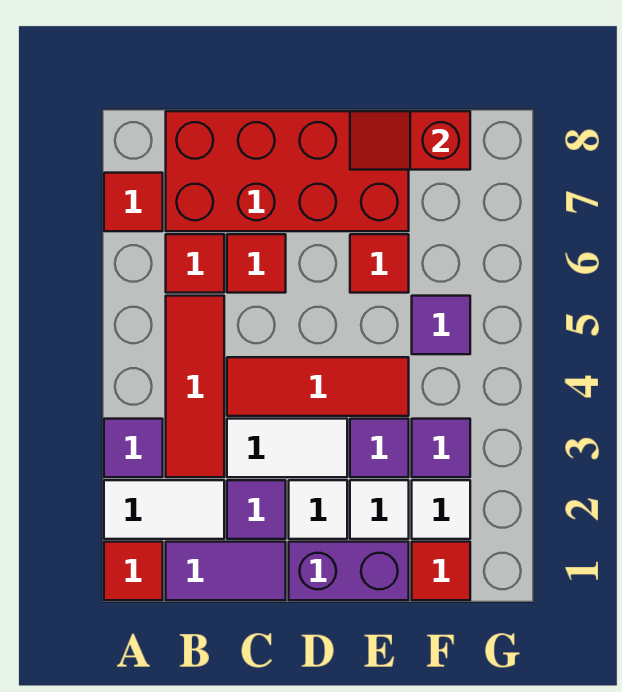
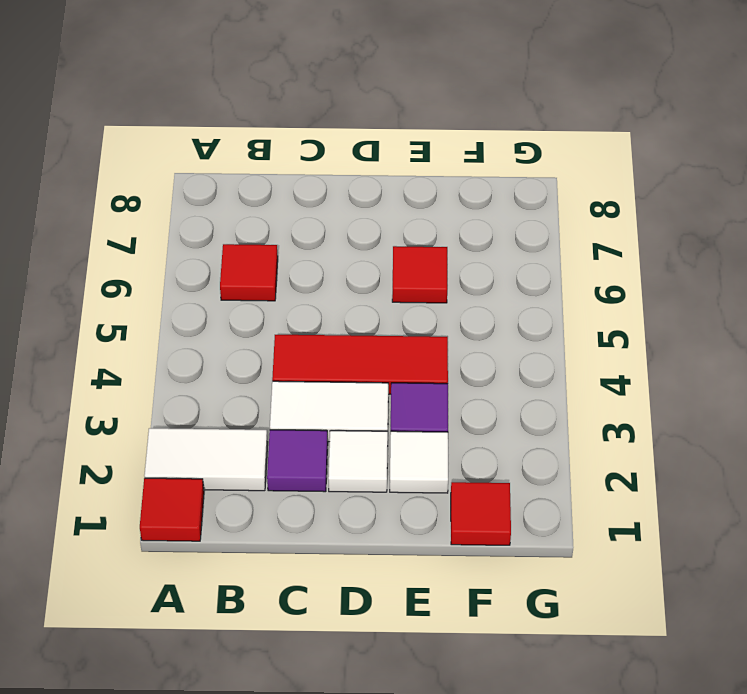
none -> purple tile A3 level 1
none -> red tile A7 level 1
none -> purple tile B1:C1 level 1

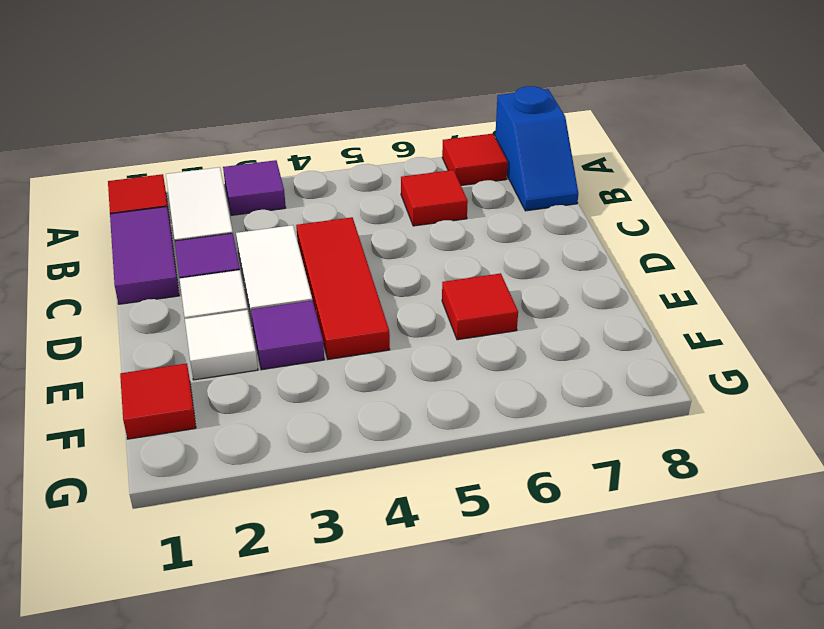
blue slope A8:B8 level 1 top A -> red brick B7:E8 level 1
none -> red tile B3:B5 level 1
none -> red tile C6 level 1
none -> purple brick D1:E1 level 1

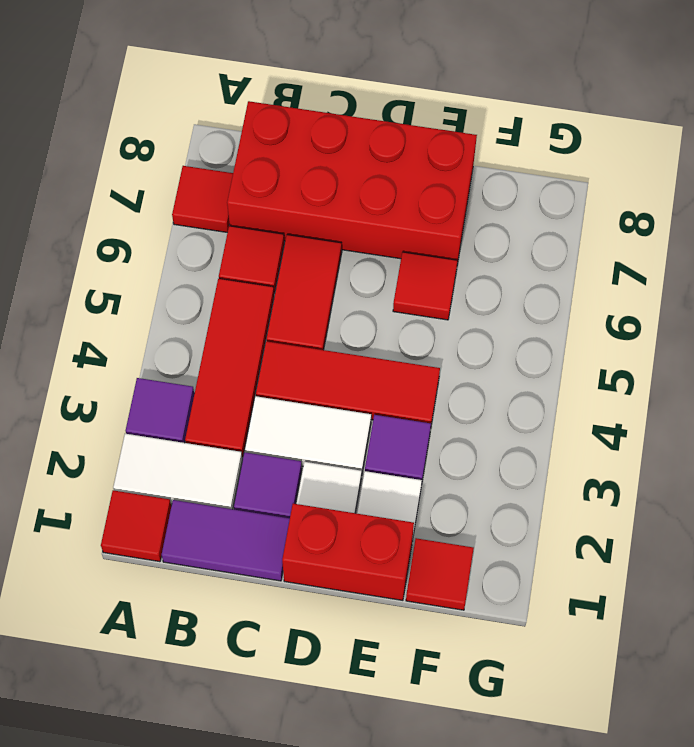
red tile C5:C6 level 1 -> red tile C6 level 1
red brick D1:E1 level 1 -> purple brick D1:E1 level 1
none -> white tile F2 level 1
none -> purple tile F3 level 1
none -> purple tile F5 level 1

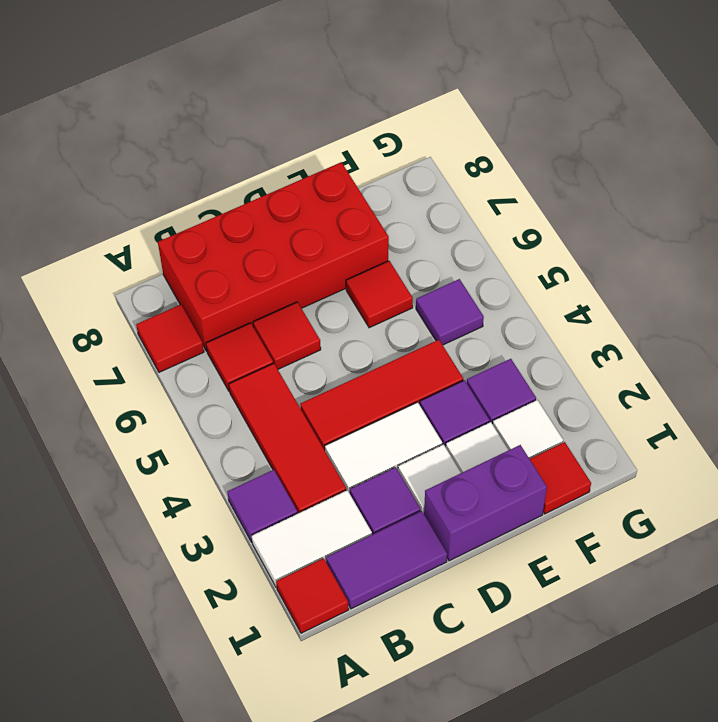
none -> red slope E8:F8 level 2 top F

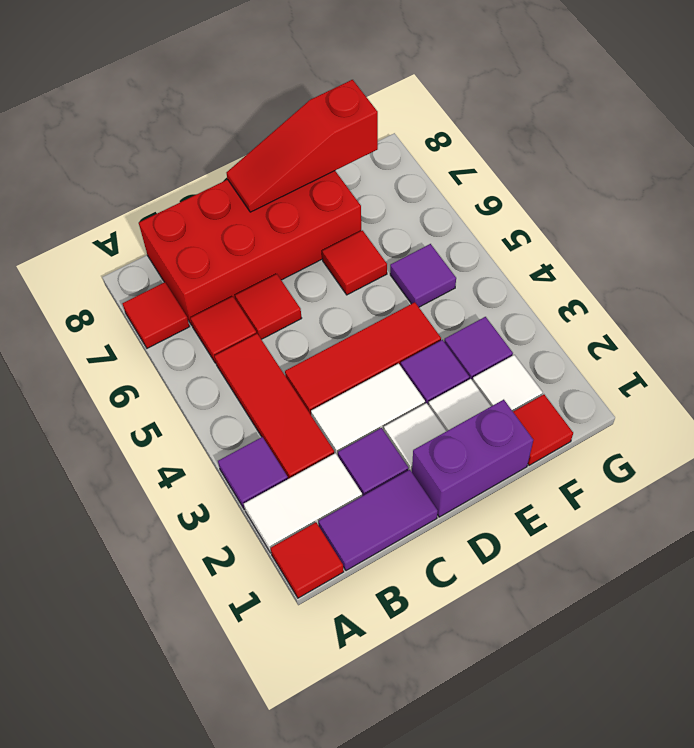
red slope D8:F8 level 2 top F -> red slope E8:F8 level 2 top F

